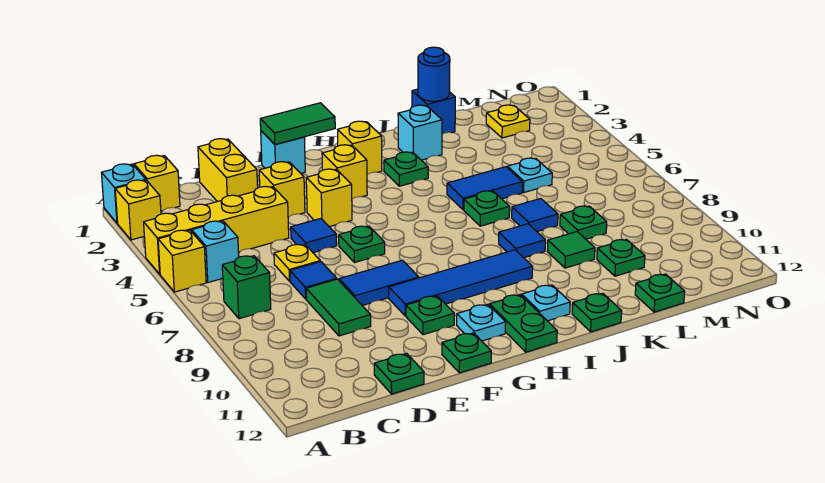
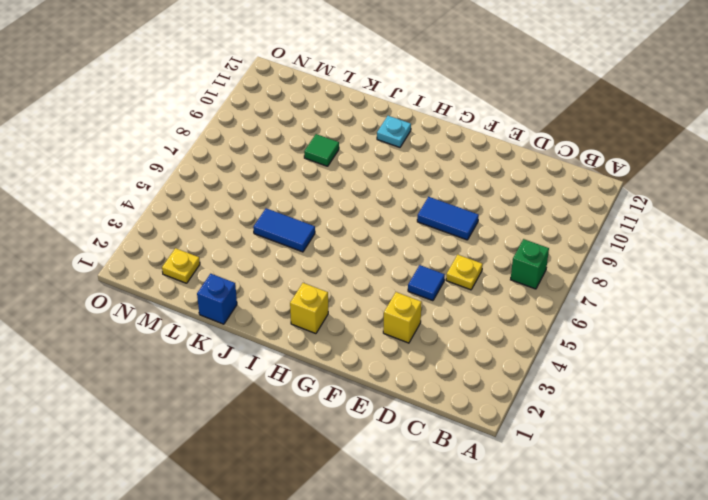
none -> cyan brick A1 level 1
none -> yellow brick A2 level 1
none -> yellow brick A4:D4 level 1
none -> yellow brick A5 level 1

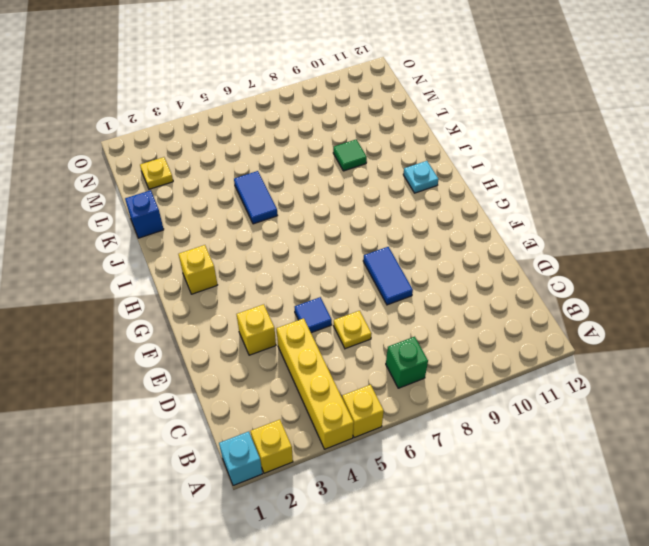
none -> yellow brick B1 level 1
none -> cyan brick B5 level 1
none -> yellow brick D1:D2 level 1
none -> blue tile D7 level 1

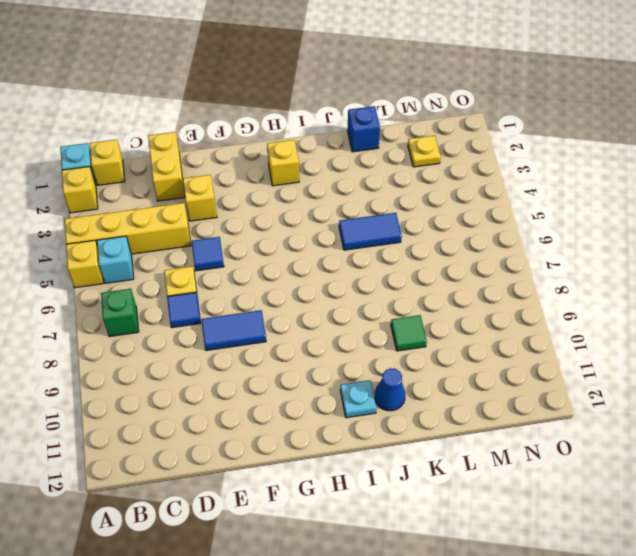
blue cone J11 level 1 -> none
none -> green tile D8:D9 level 1
none -> green plate D12 level 1
none -> cyan brick F1 level 1
none -> yellow brick F4 level 1

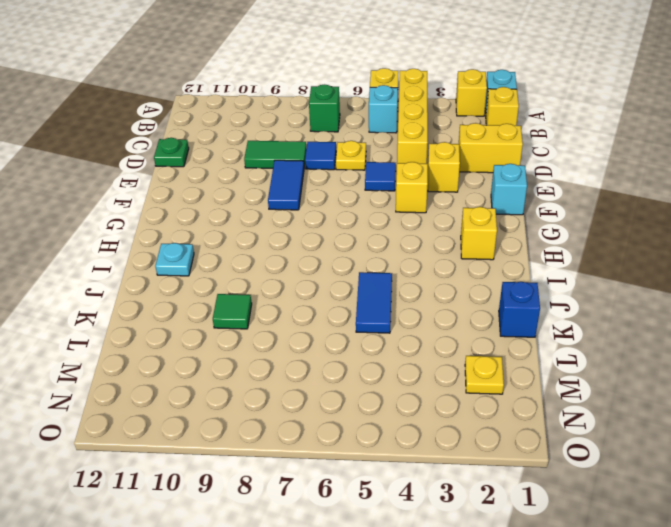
none -> green plate F6 level 1
none -> blue tile F9:I9 level 1
none -> green plate F10 level 1
none -> green plate F12 level 1

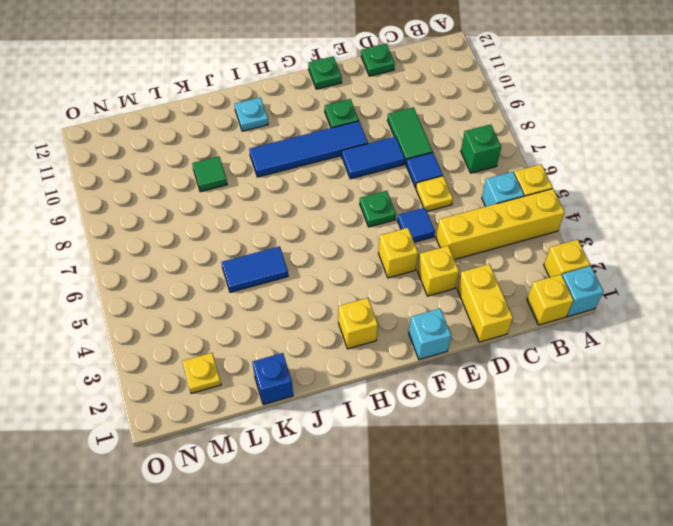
none -> yellow brick G3 level 1
none -> cyan plate G11 level 1
none -> green plate H11:H12 level 1
none -> green plate I3 level 1

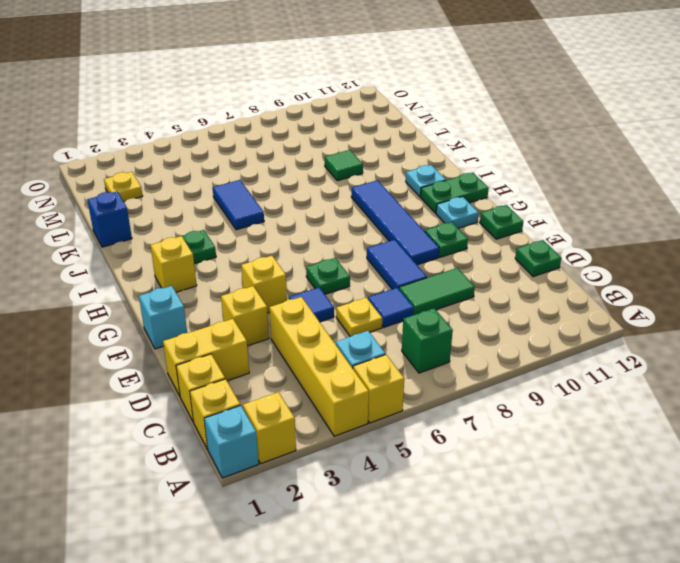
yellow brick C1 level 1 -> yellow brick G3 level 1
none -> cyan brick J2 level 1
none -> green plate J6 level 1
none -> blue tile J8 level 1
none -> green plate J12 level 1

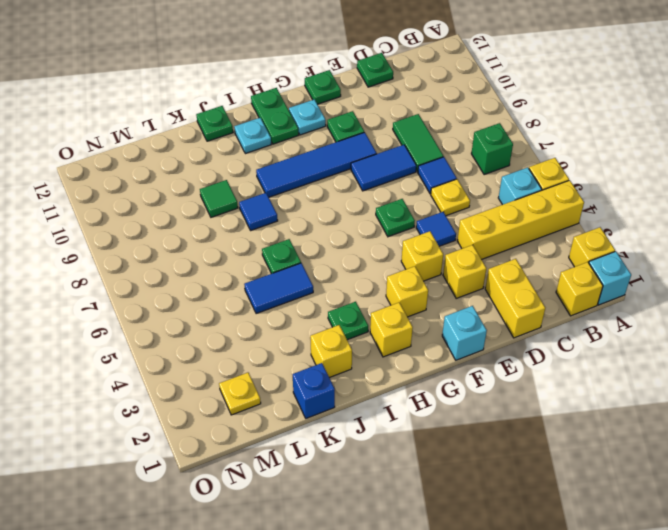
yellow brick J2 level 1 -> cyan brick J2 level 1
none -> blue tile K7 level 1
none -> cyan plate L5 level 1
none -> green plate L8 level 1
none -> green plate L10 level 1

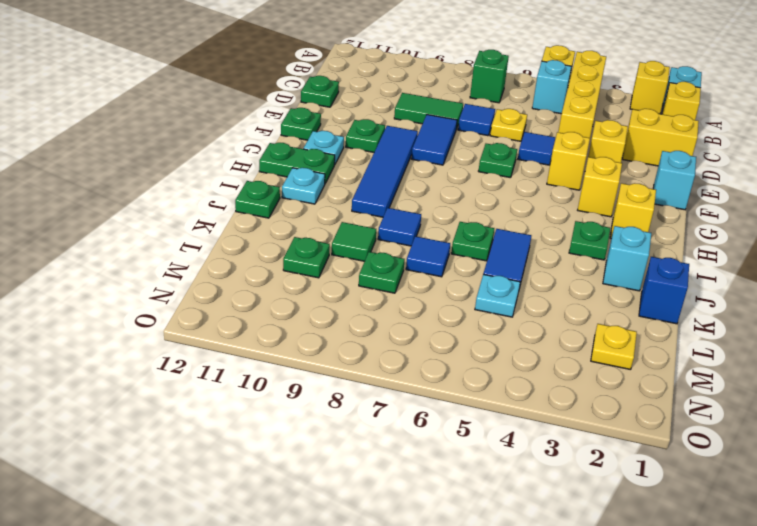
none -> green plate L12 level 1
none -> green tile F1:G1 level 2
none -> blue round brick K1 level 2

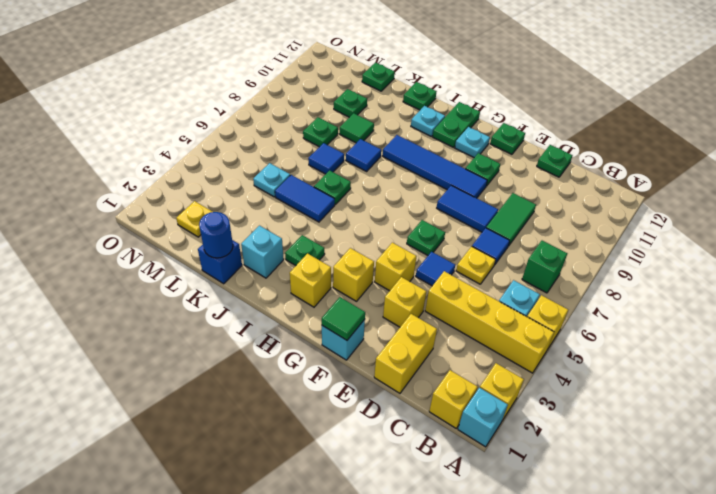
green tile F1 level 2 -> green tile F1:G1 level 2

